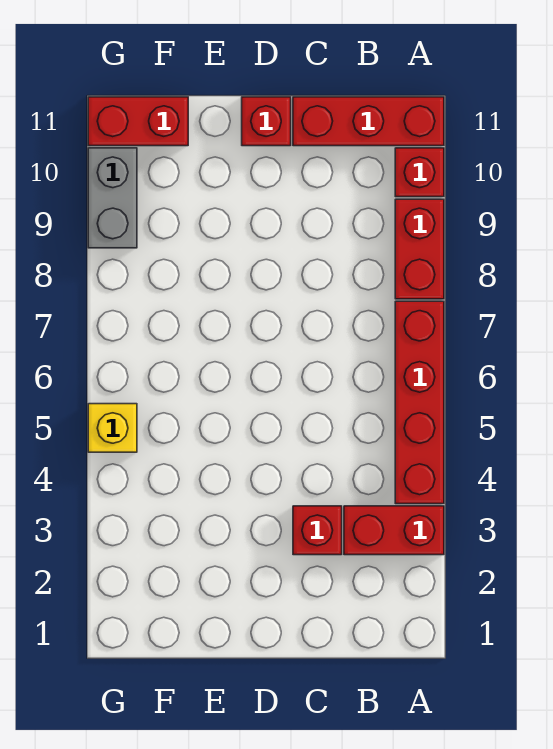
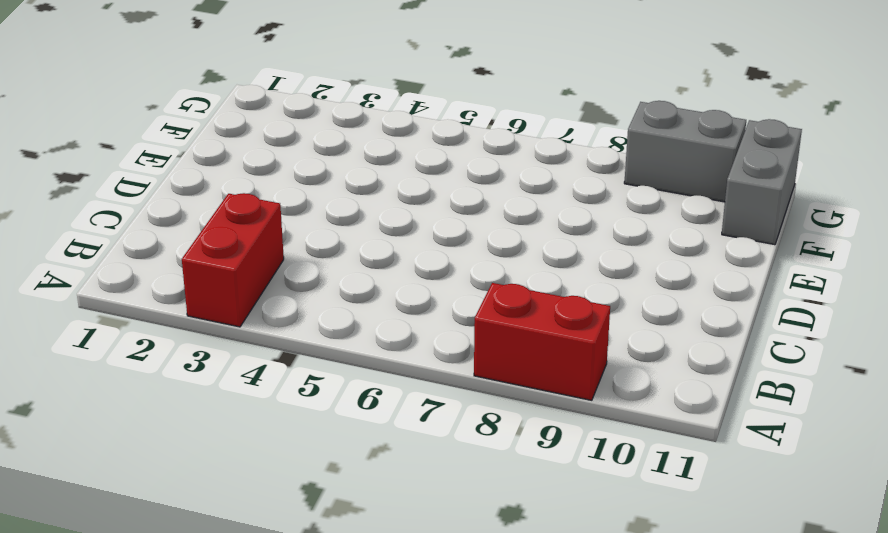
grey brick F11:G11 level 1 -> red brick F11:G11 level 1
none -> red brick A4:A7 level 1
none -> red brick A10 level 1

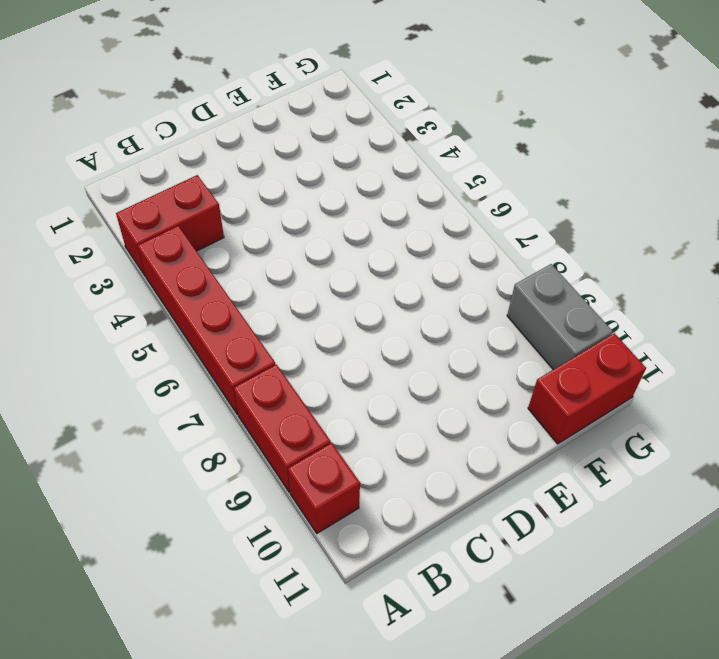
none -> red brick A11:C11 level 1
none -> red brick C3 level 1

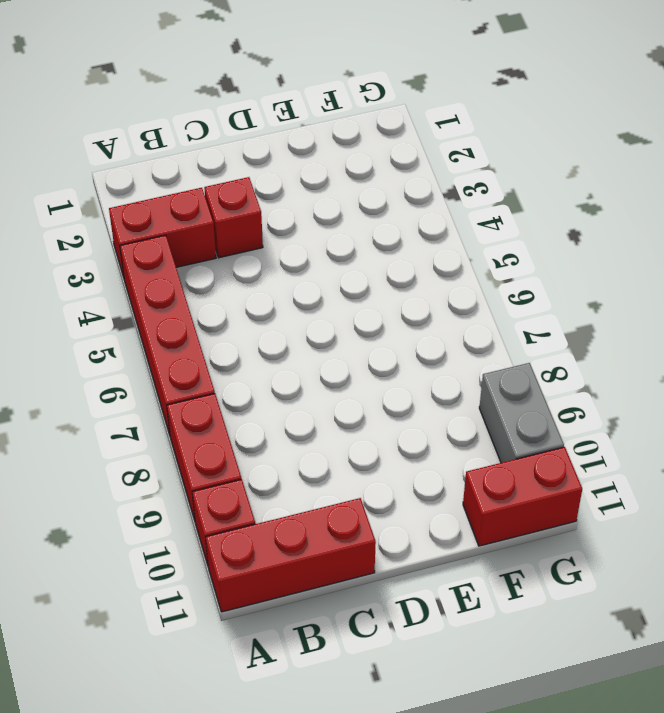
none -> red brick D11 level 1
none -> yellow brick G5 level 1

